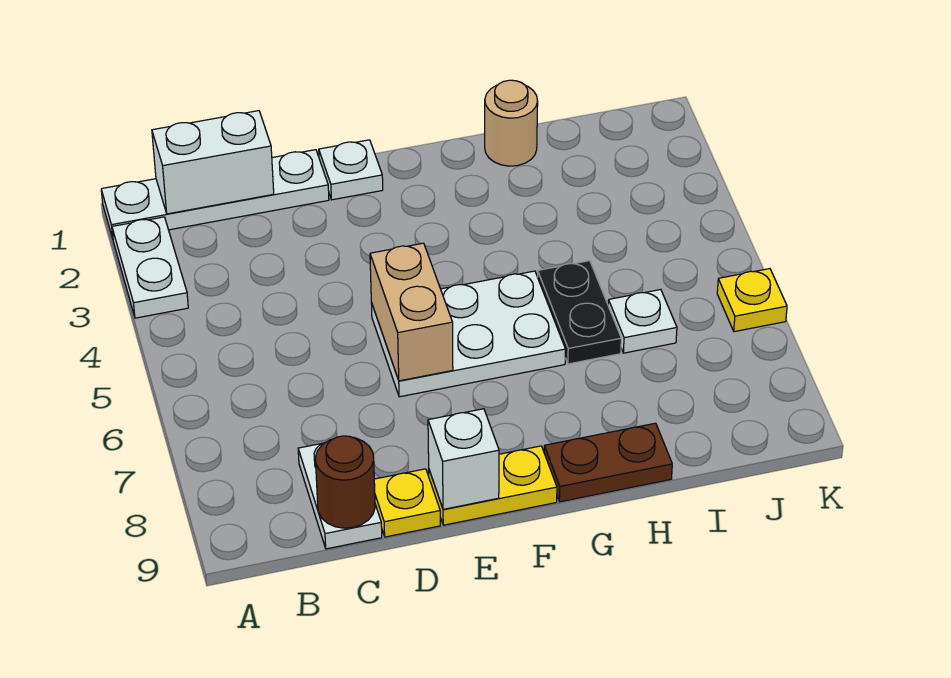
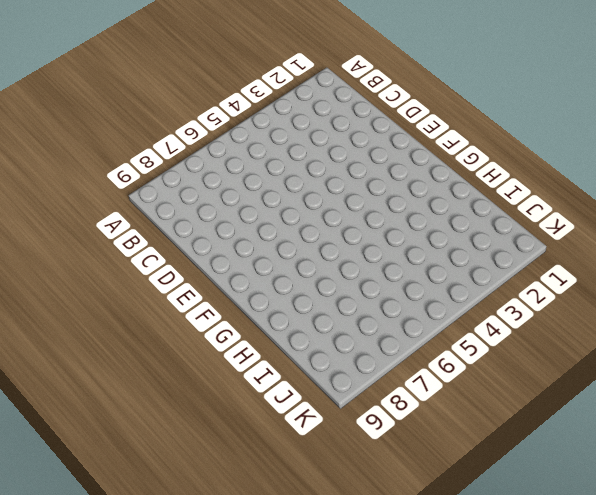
none -> white plate A1:D1 level 1
none -> white plate A2:A3 level 1
none -> white plate C8:C9 level 1

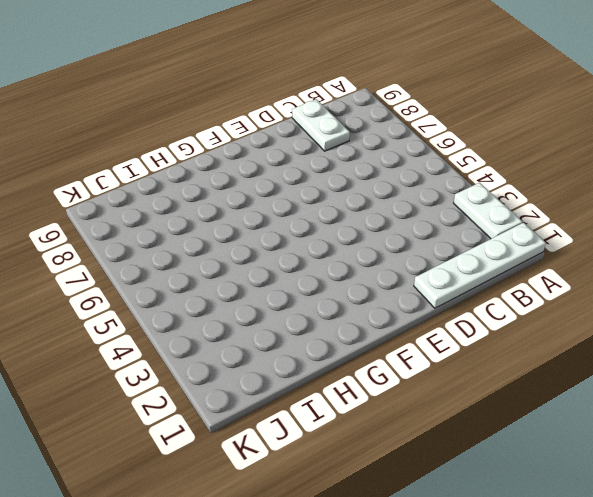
none -> yellow plate D9 level 1
none -> white plate E1 level 1
none -> white plate E5:G6 level 1

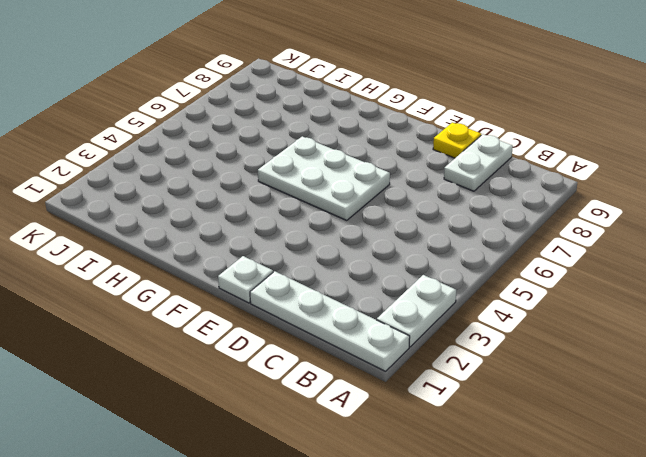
none -> yellow plate E9:F9 level 1
none -> brown plate G9:H9 level 1
none -> tan round brick H1 level 1

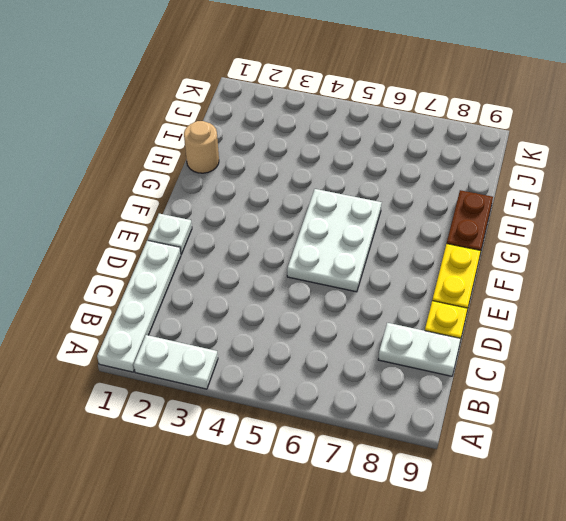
none -> black plate H5:H6 level 1
none -> white plate I6 level 1
none -> yellow plate K6 level 1

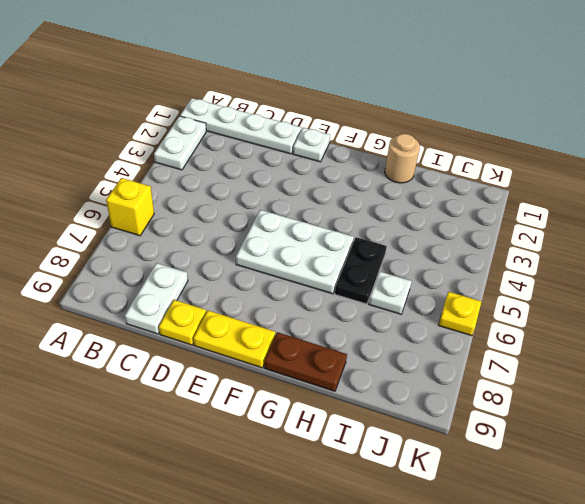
yellow brick A6 level 1 -> none
none -> white brick B1:C1 level 2
none -> brown round brick C9 level 2
none -> tan brick E5:E6 level 2

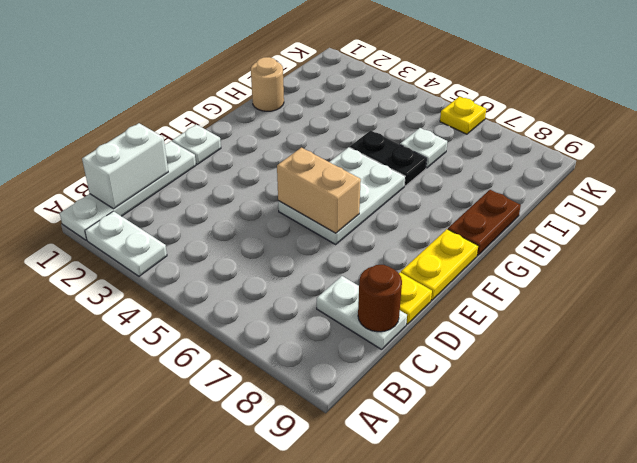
none -> white brick E9 level 2

